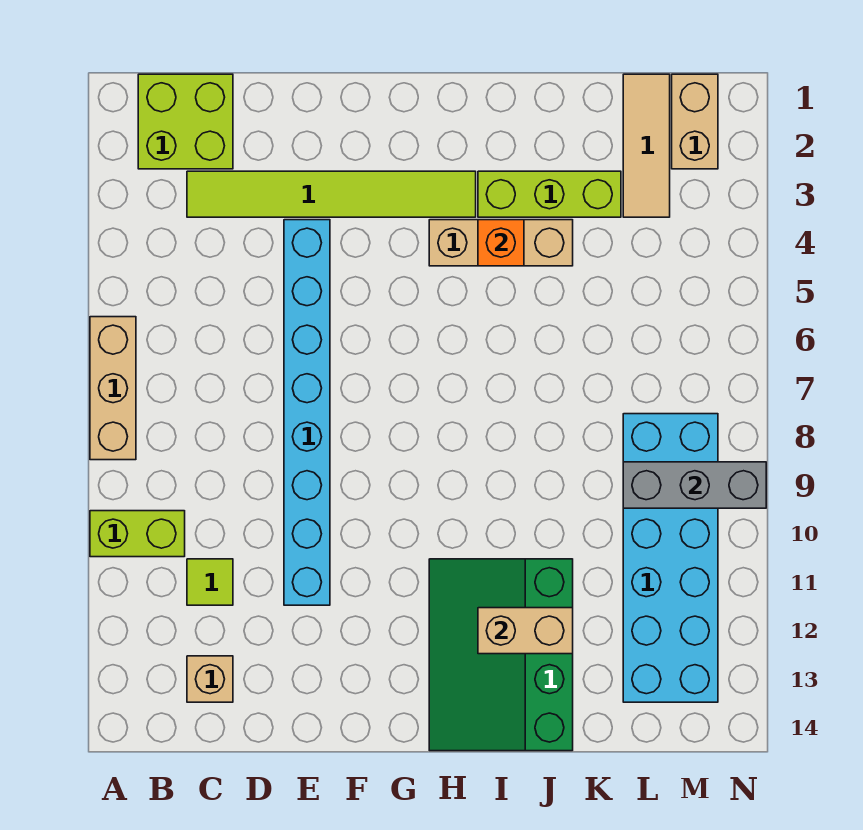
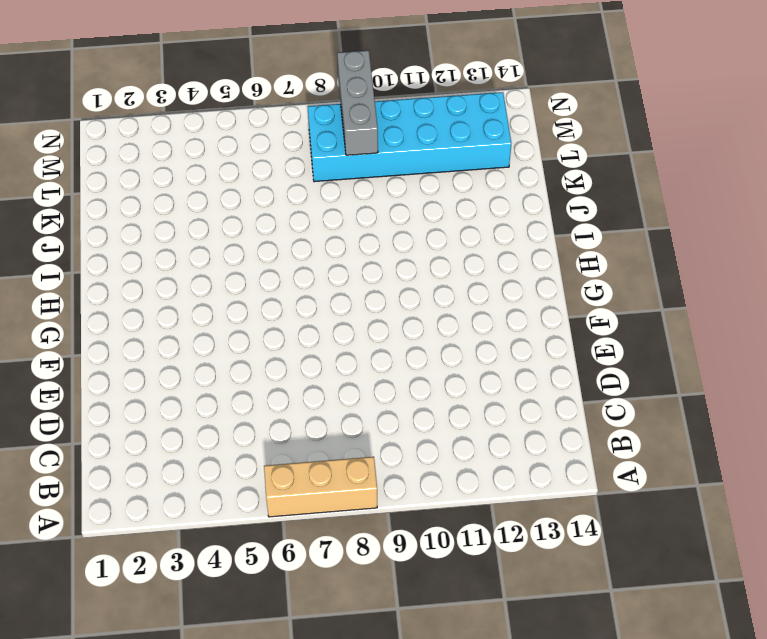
none -> lime brick A10:B10 level 1
none -> lime brick B1:C2 level 1
none -> lime tile C3:H3 level 1

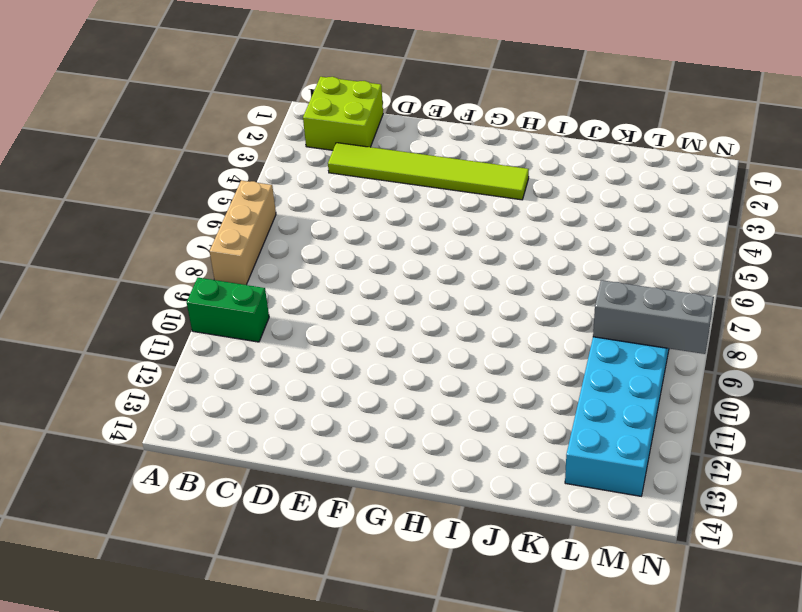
green brick A10:B10 level 1 -> lime brick A10:B10 level 1
none -> lime tile C11 level 1
none -> tan brick C13 level 1
none -> cyan brick E4:E11 level 1

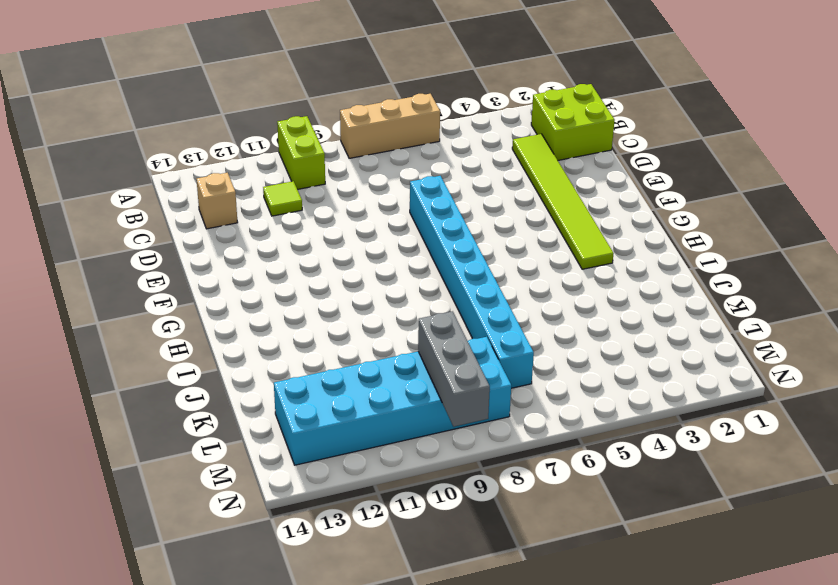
cyan brick E7:L7 level 1 -> cyan brick E4:E11 level 1
none -> tan brick H4:J4 level 1
none -> green slope H11:J14 level 1 top J
none -> lime brick I3:K3 level 1

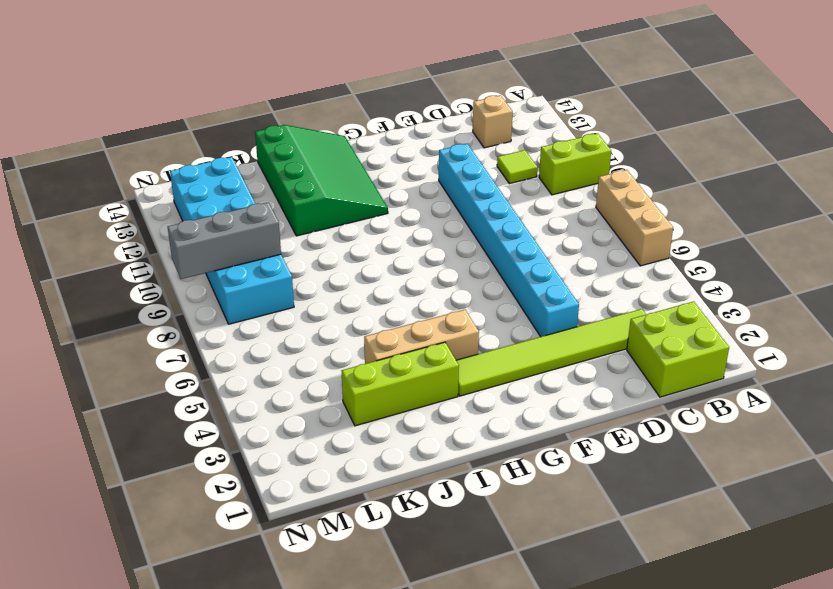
none -> tan tile L1:L3 level 1
none -> tan brick M1:M2 level 1
none -> orange brick I4 level 2

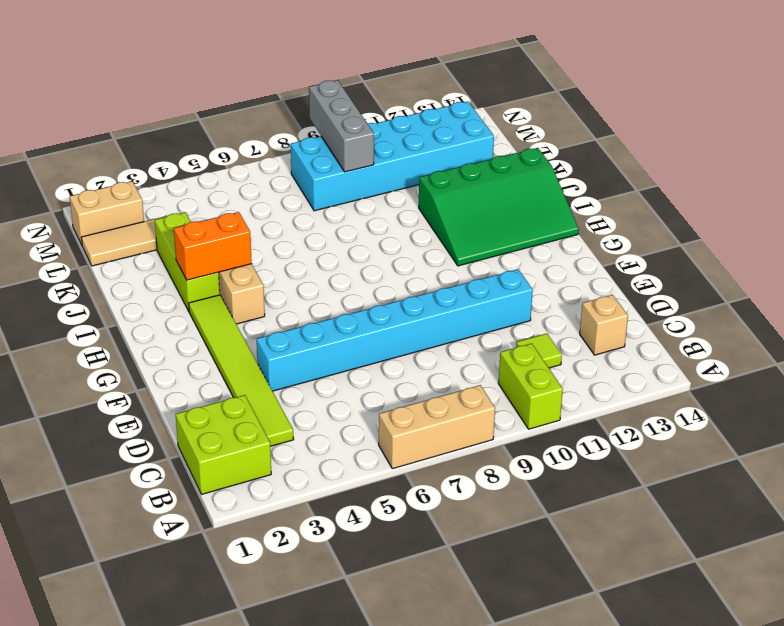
orange brick I3:I4 level 2 -> orange brick I4 level 2
none -> tan brick I12:J12 level 2

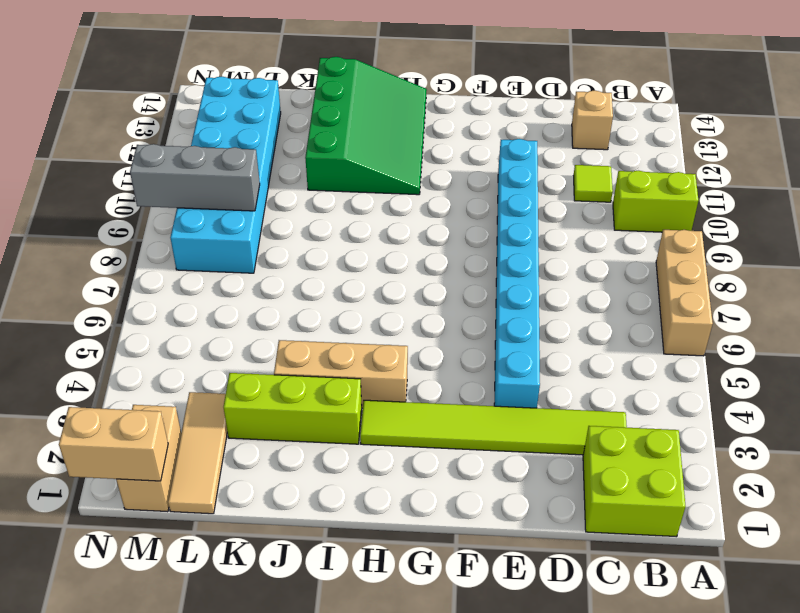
tan brick M1:N1 level 2 -> tan brick I12:J12 level 2
none -> orange brick I4 level 2

